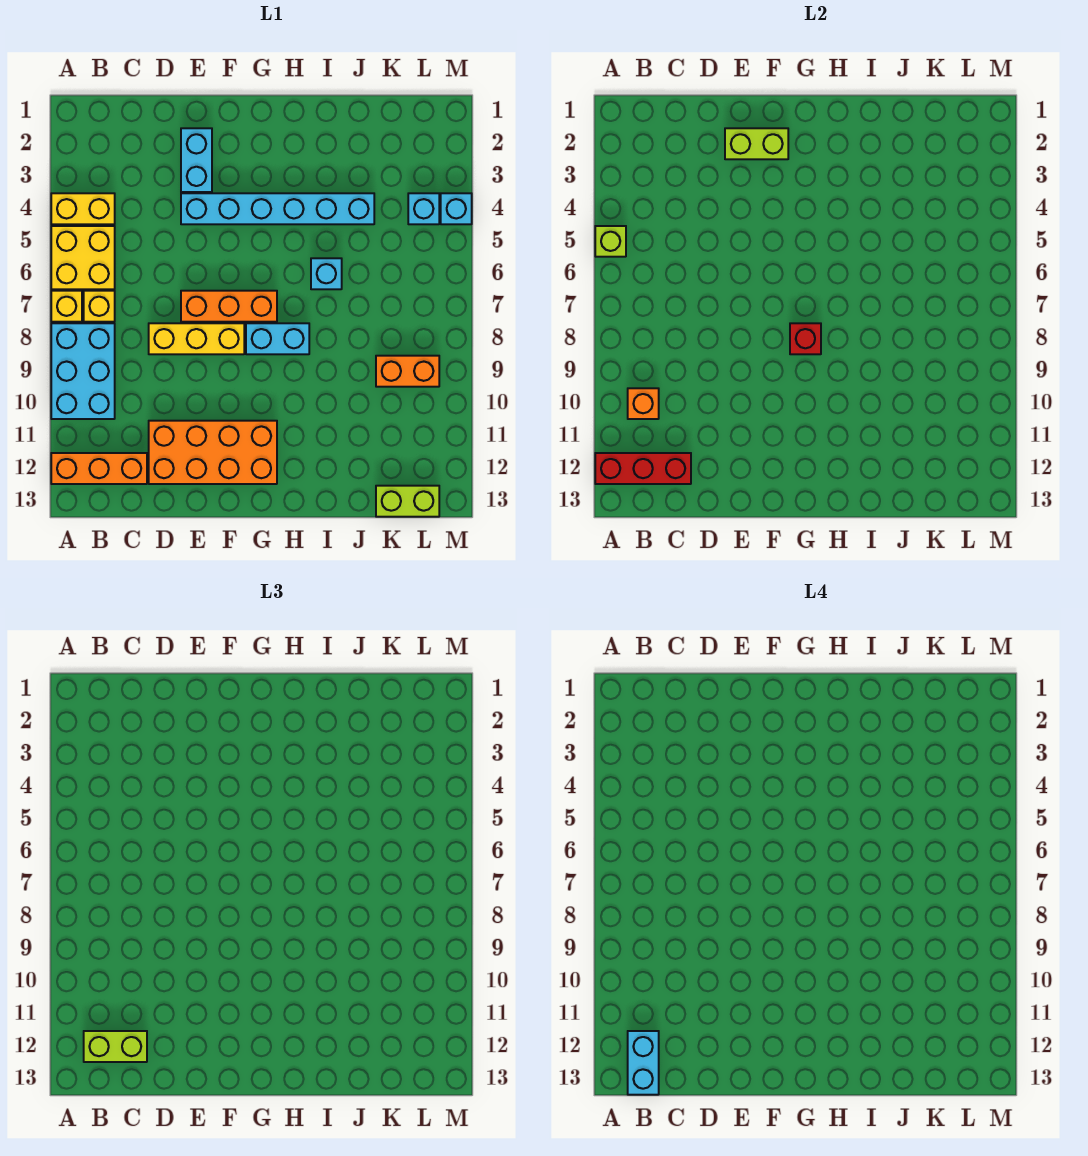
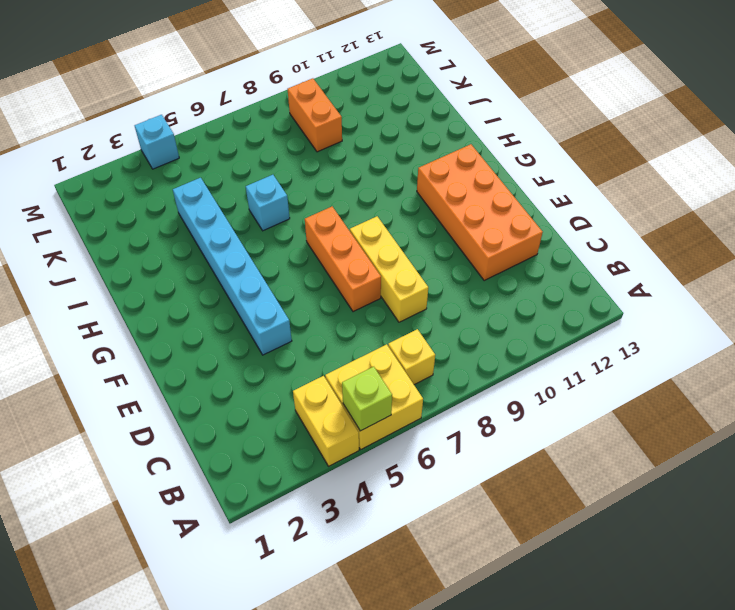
none -> yellow brick A7 level 1
none -> cyan brick A8:B10 level 1
none -> orange brick A12:C12 level 1

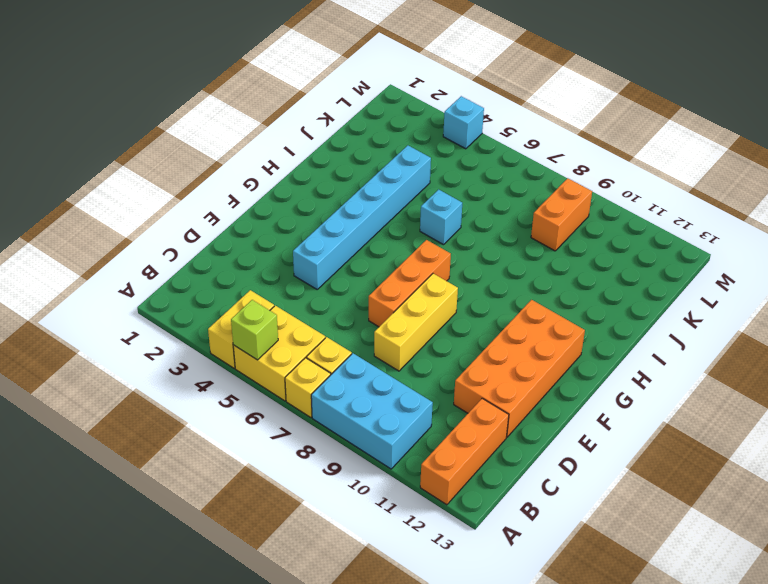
none -> cyan brick E2:E3 level 1
none -> cyan brick G8:H8 level 1
none -> lime brick K13:L13 level 1

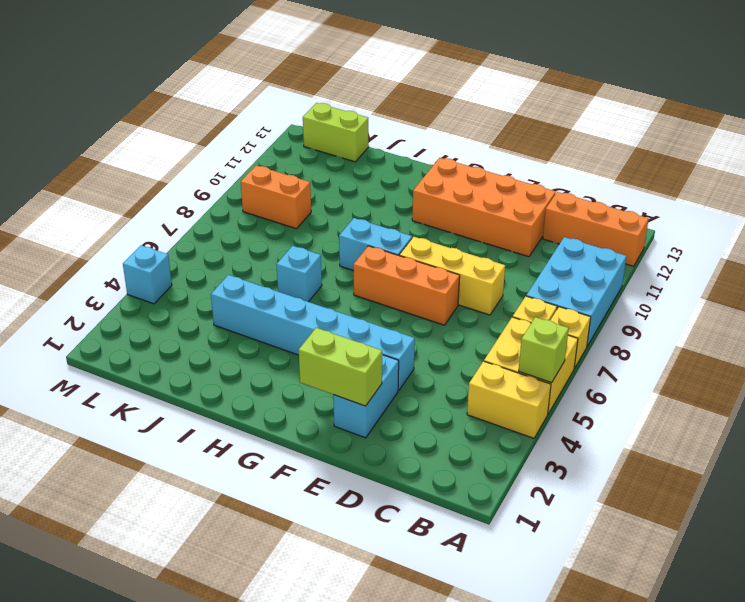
none -> cyan brick L4 level 1
none -> red brick A12:C12 level 2
none -> orange brick B10 level 2

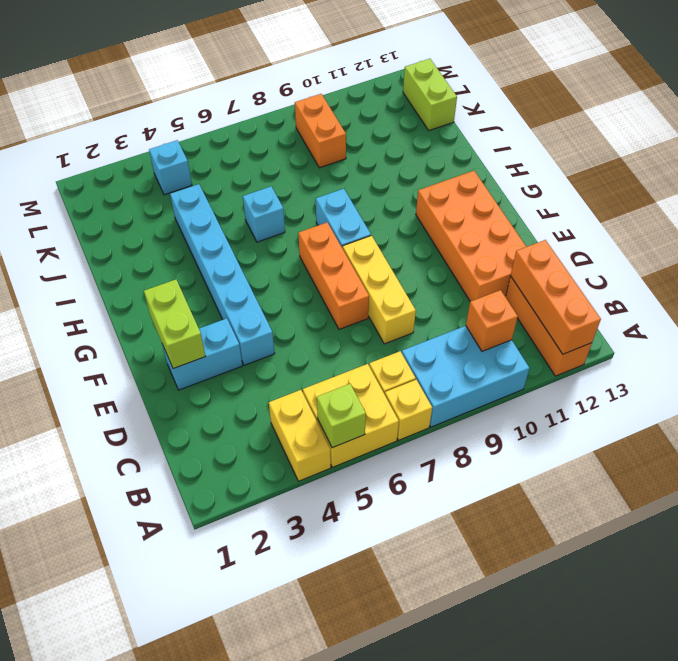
orange brick A12:C12 level 2 -> red brick A12:C12 level 2
none -> cyan brick M4 level 1
none -> red brick G8 level 2
none -> lime brick B12:C12 level 3

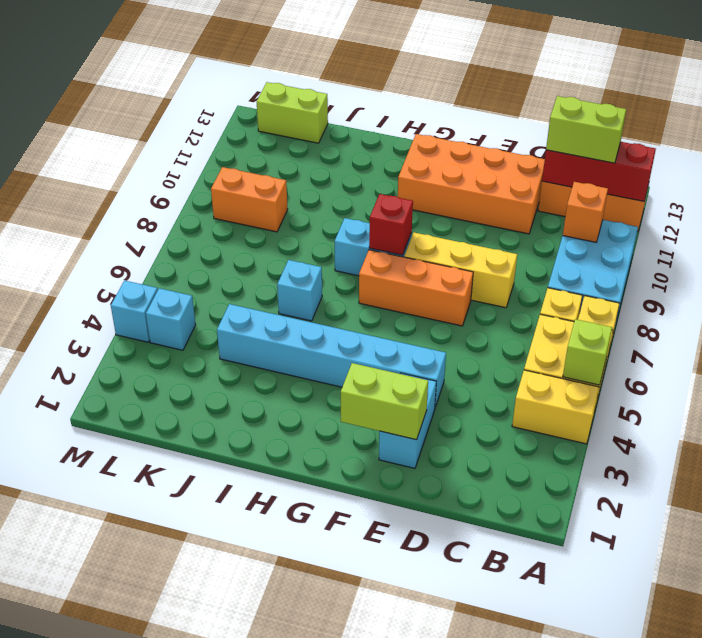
none -> cyan brick B12:B13 level 4

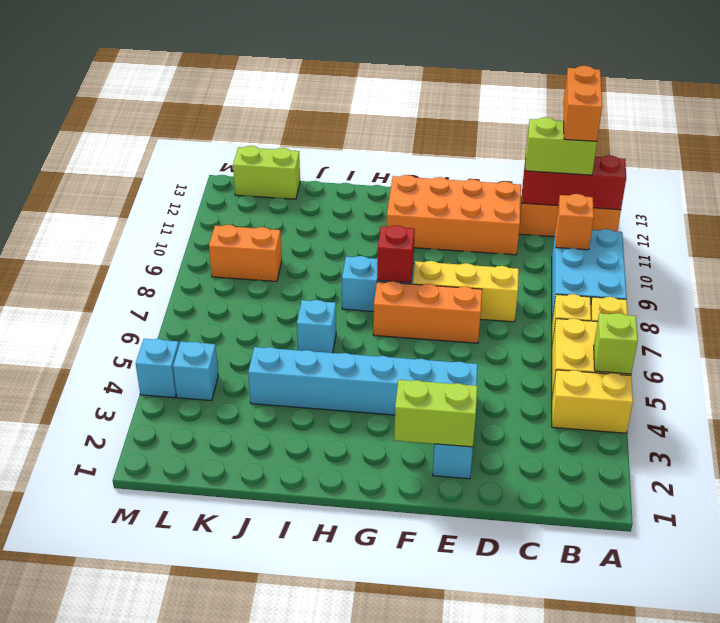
orange brick B12:B13 level 4 -> cyan brick B12:B13 level 4

